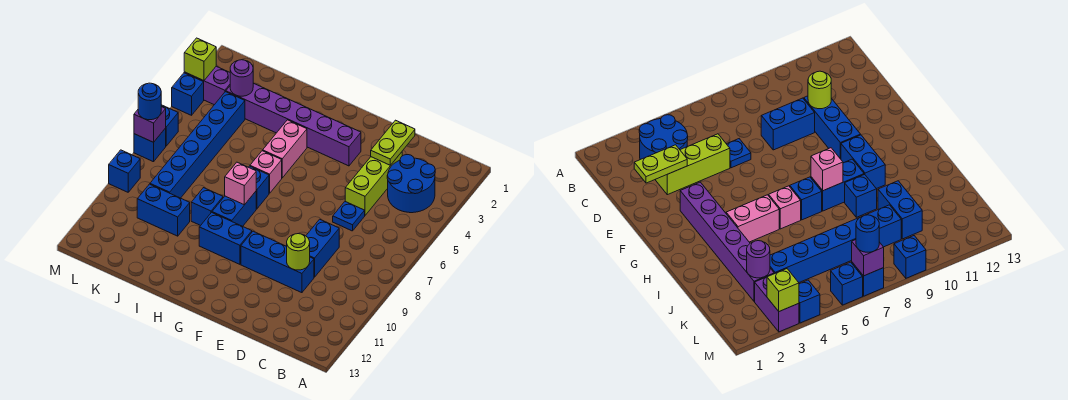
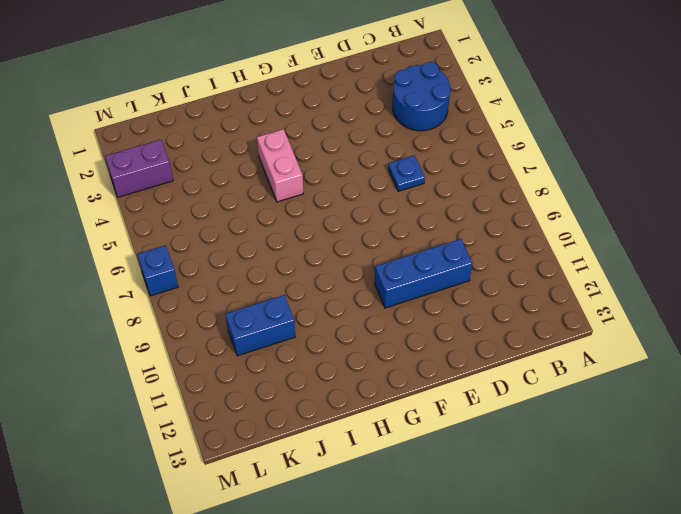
none -> lime brick D3:D5 level 1
none -> blue brick D8:D9 level 1
none -> purple brick F3:K3 level 1

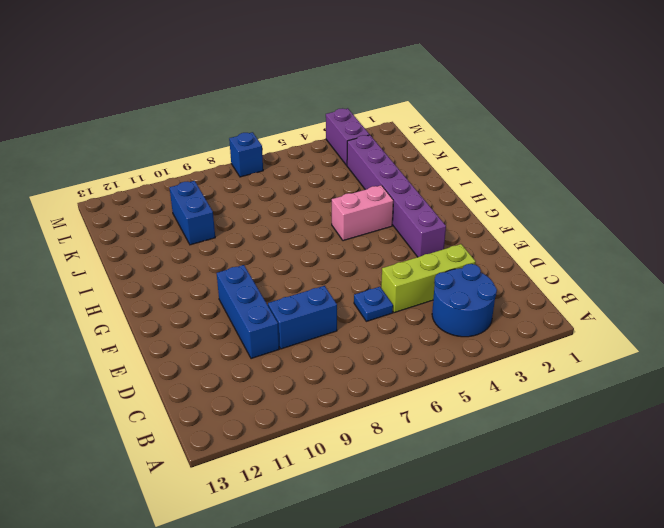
none -> blue brick G10:H10 level 1
none -> pink brick H6 level 1
none -> blue brick H7 level 1

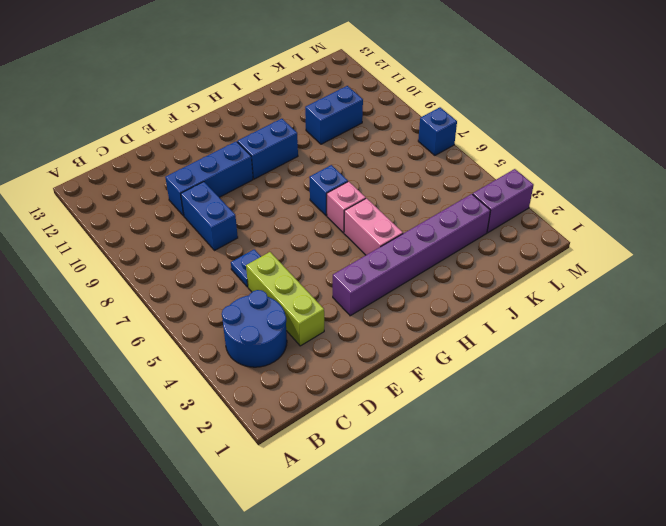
none -> blue brick H8:H9 level 1
none -> blue brick I9 level 1
none -> blue brick K4:K9 level 1

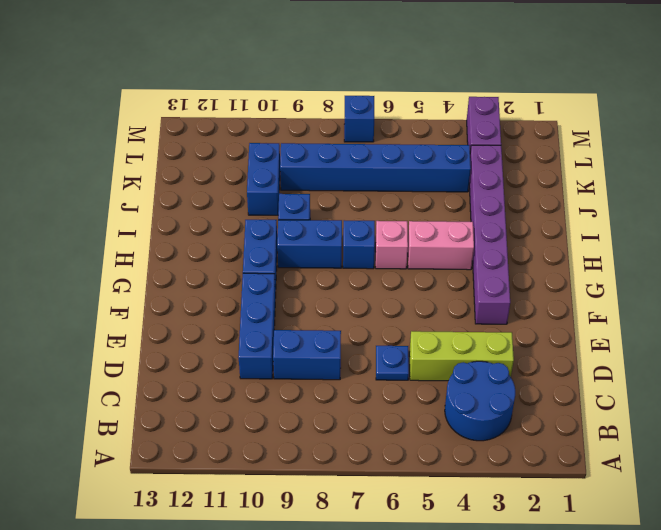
none -> blue brick M4 level 1
none -> blue brick M6 level 1
none -> blue brick M9 level 1

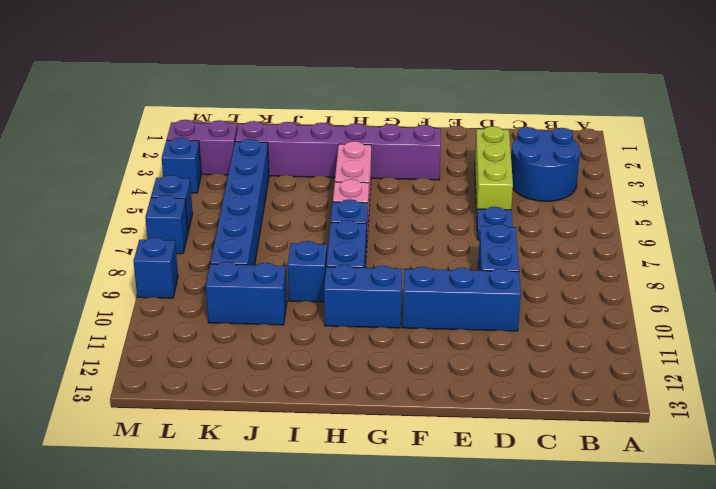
none -> lime plate D2:D3 level 2
none -> lime round brick D10 level 2
none -> pink brick H8 level 2

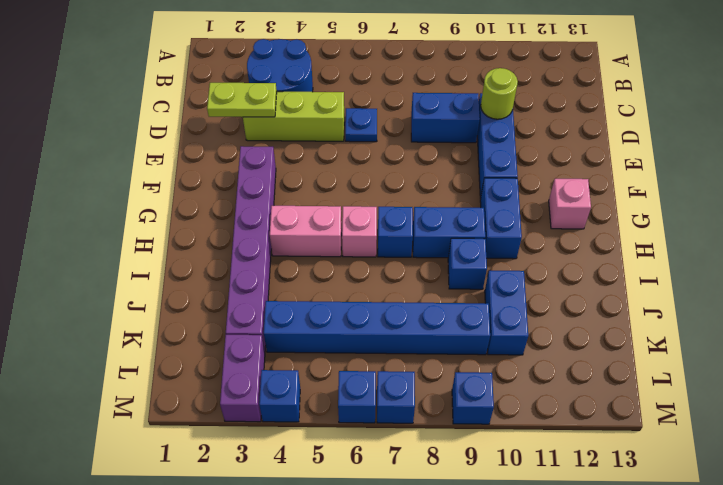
pink brick G12 level 1 -> pink brick H8 level 2
none -> purple round brick K3 level 2
none -> lime brick M3 level 2
none -> purple brick M7 level 2

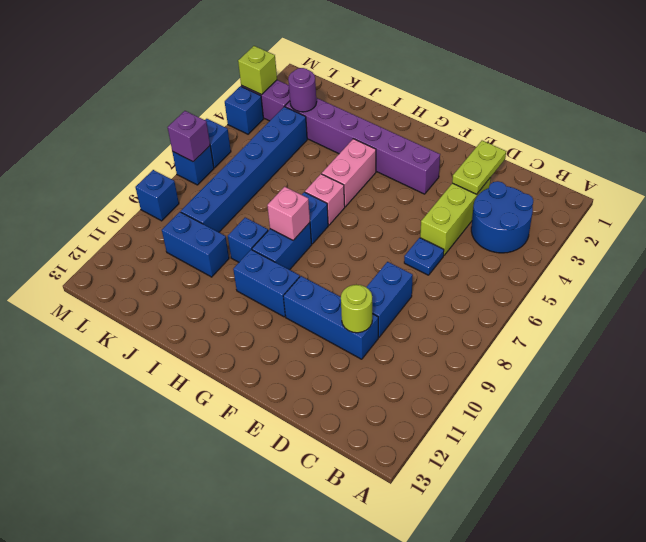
none -> blue round brick M7 level 3

